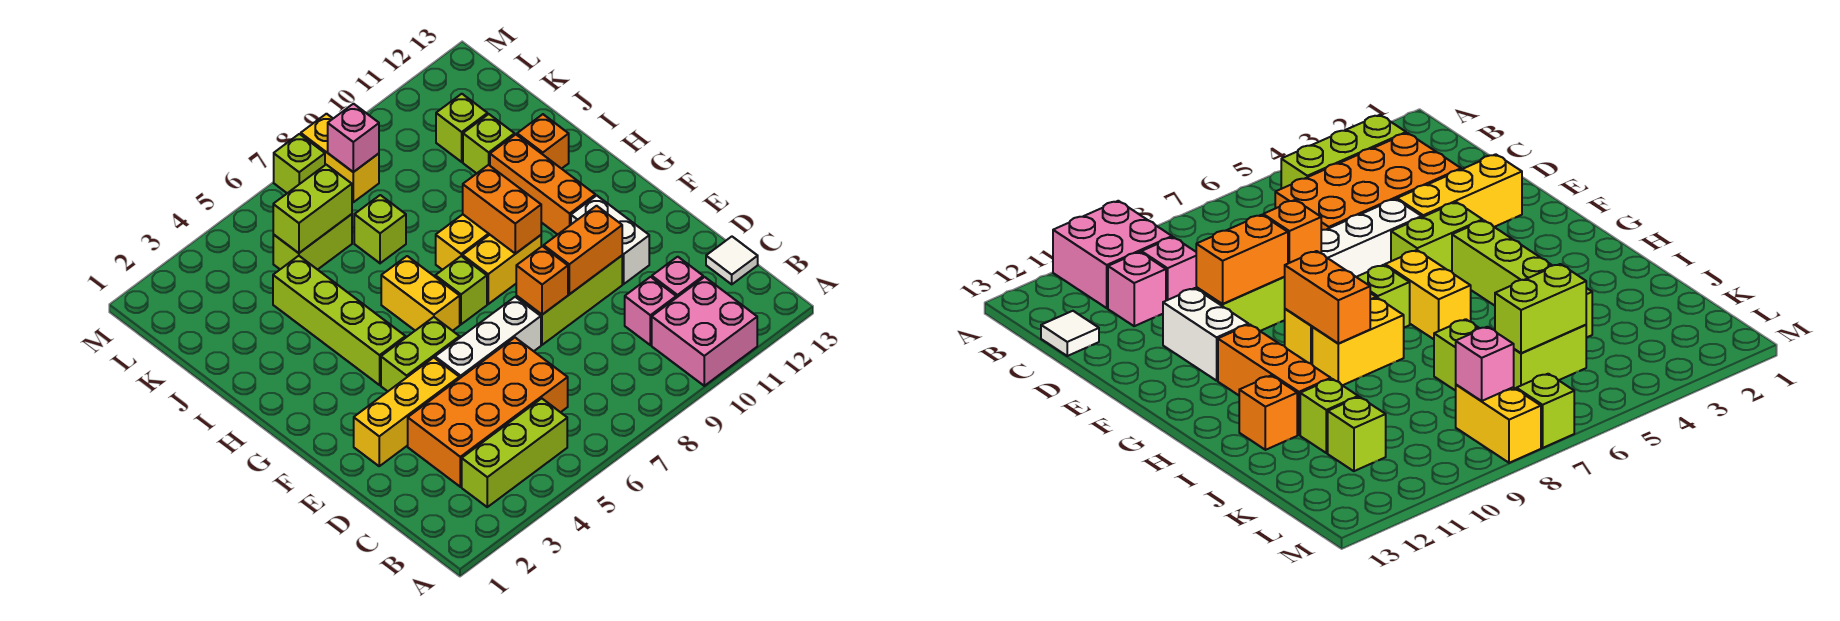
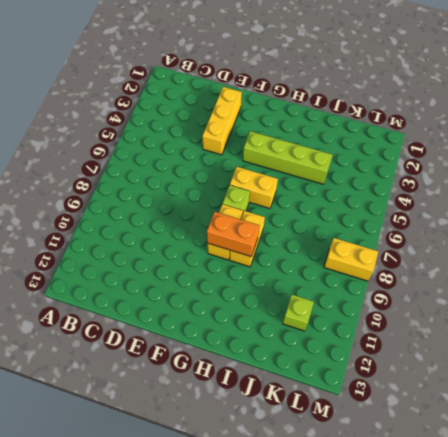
none -> pink brick A10:B11 level 1
none -> lime brick B3:B5 level 1
none -> orange brick C3:D6 level 1

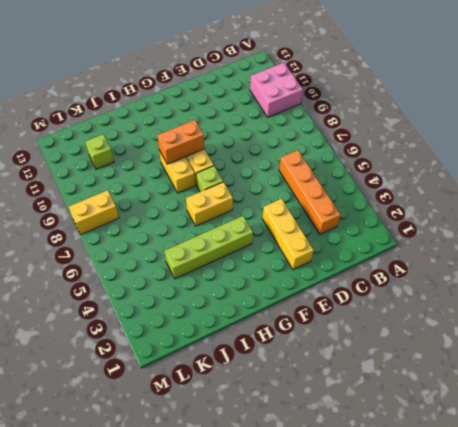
orange brick C3:C6 level 1 -> orange brick C3:D6 level 1
none -> lime brick B3:B5 level 1
none -> pink brick C10 level 1
none -> pink brick C11 level 1

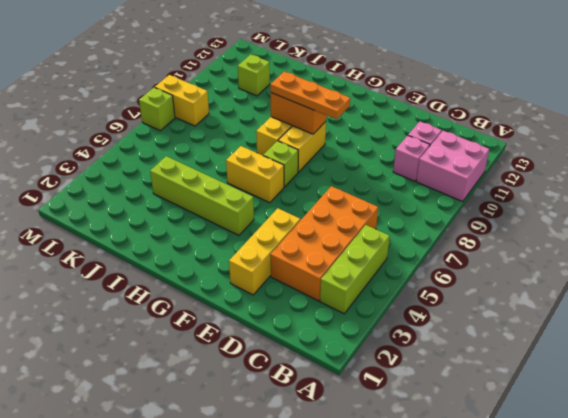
orange plate F9:H9 level 3 -> none
none -> white tile C13 level 1
none -> white brick E5:E7 level 1
none -> lime brick E8:E10 level 1

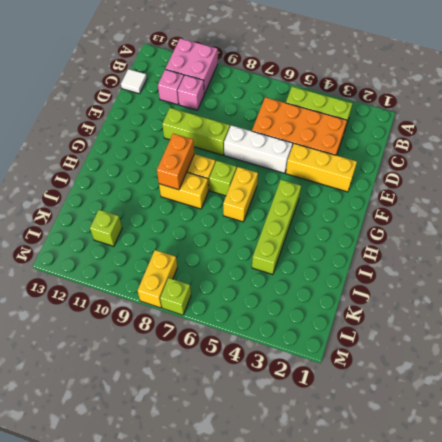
none -> white brick E11:F11 level 1
none -> lime brick F4:F5 level 1
none -> orange brick G11:I11 level 1

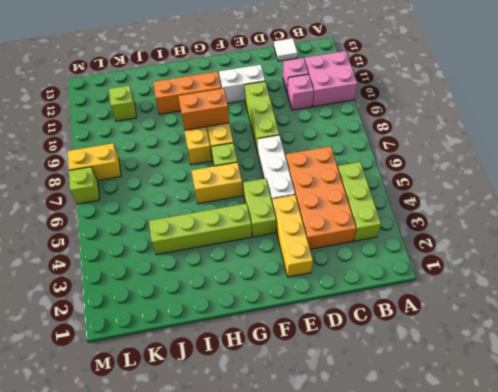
none -> orange brick I12 level 1
none -> lime brick J7 level 1
none -> lime brick J11 level 1

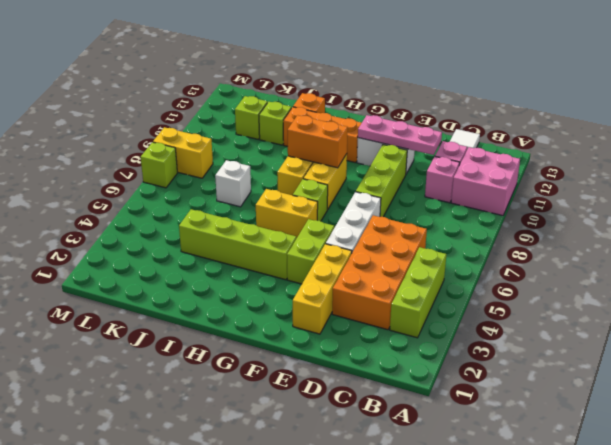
pink plate D11:F11 level 2 -> none
white brick J7 level 1 -> lime brick J7 level 1
none -> lime brick K5:K6 level 1
none -> orange brick E8 level 2
none -> orange brick E9:E10 level 2

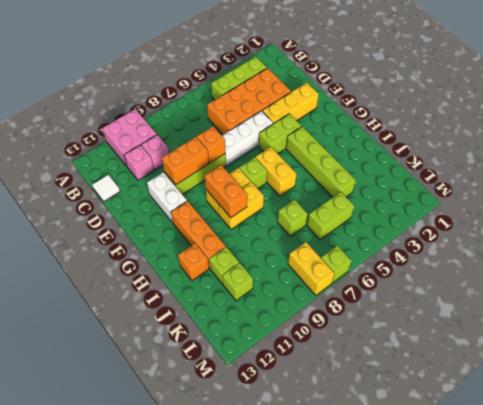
none -> lime brick K5:K6 level 2
none -> pink brick L8 level 2

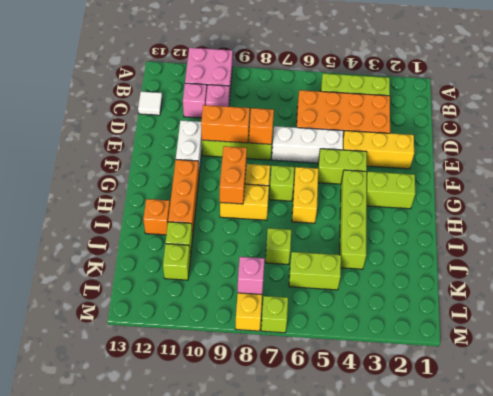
lime brick G2:G3 level 1 -> lime brick K5:K6 level 2

